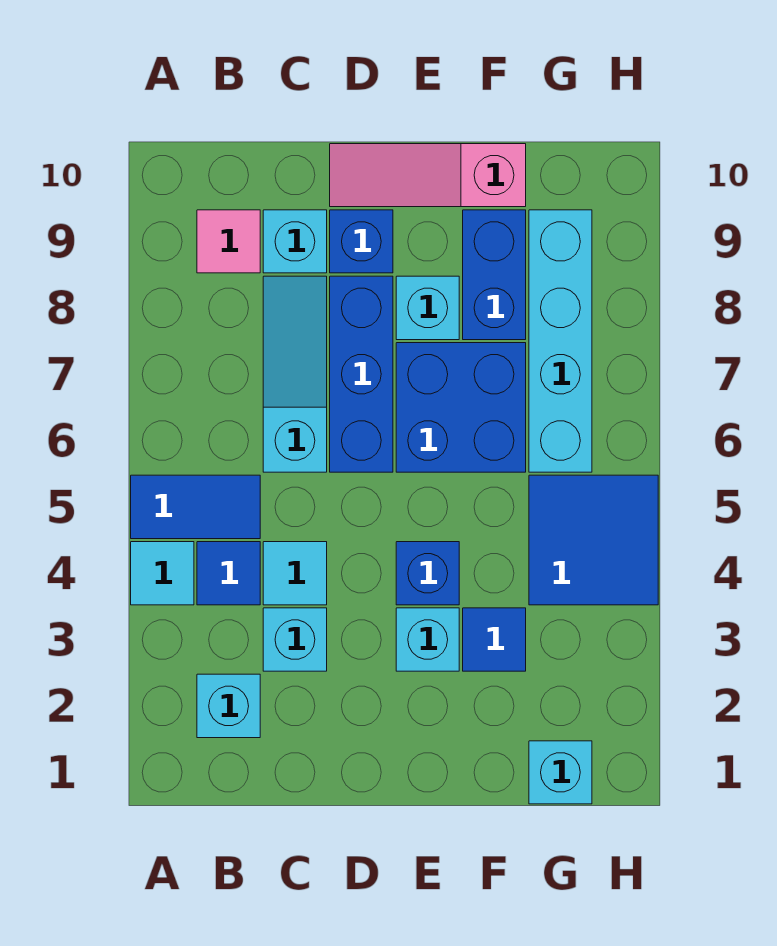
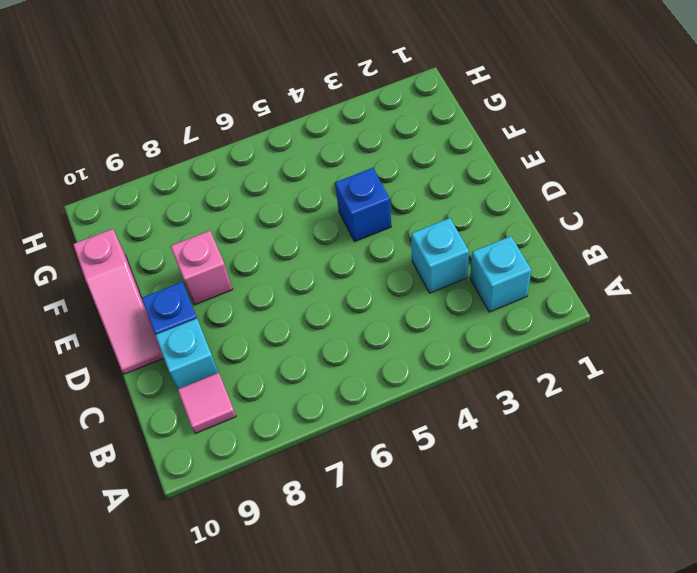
pink brick E8 level 1 -> cyan brick E8 level 1
none -> cyan tile A4 level 1
none -> blue tile A5:B5 level 1
none -> blue tile B4 level 1

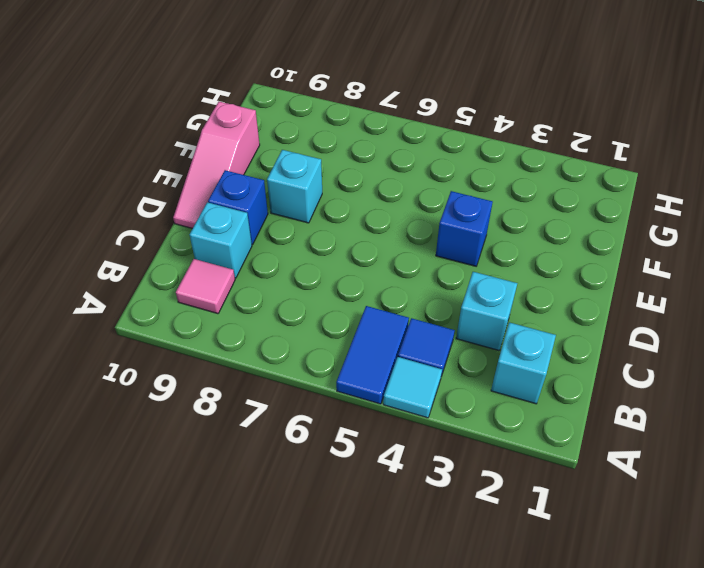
none -> cyan tile C4 level 1
none -> cyan slope C6:C8 level 1 top 6
none -> blue brick D6:D8 level 1

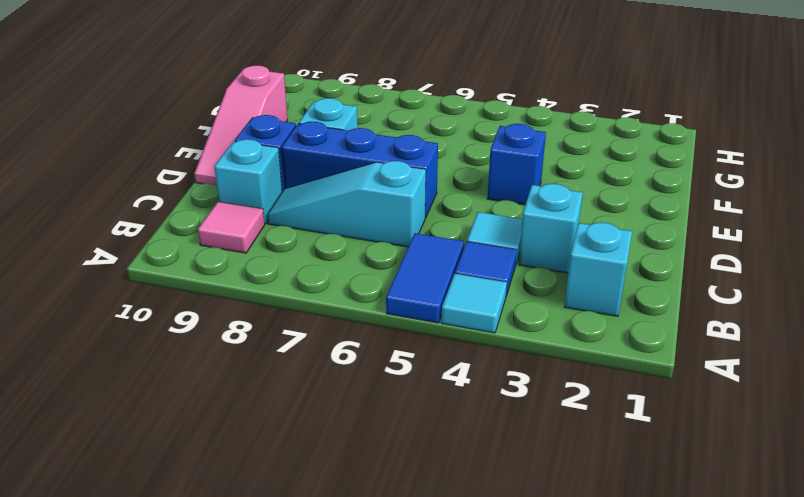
none -> cyan brick E3 level 1
none -> blue brick E6:F7 level 1
none -> blue tile F3 level 1

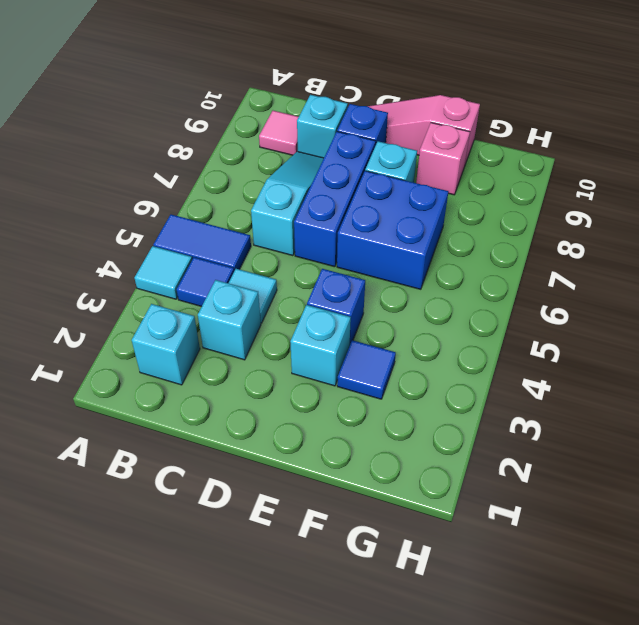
pink brick F9 level 1 -> blue brick F8:F9 level 1
none -> cyan brick G1 level 1
none -> blue tile G4:H5 level 1
none -> cyan brick G6:G9 level 1

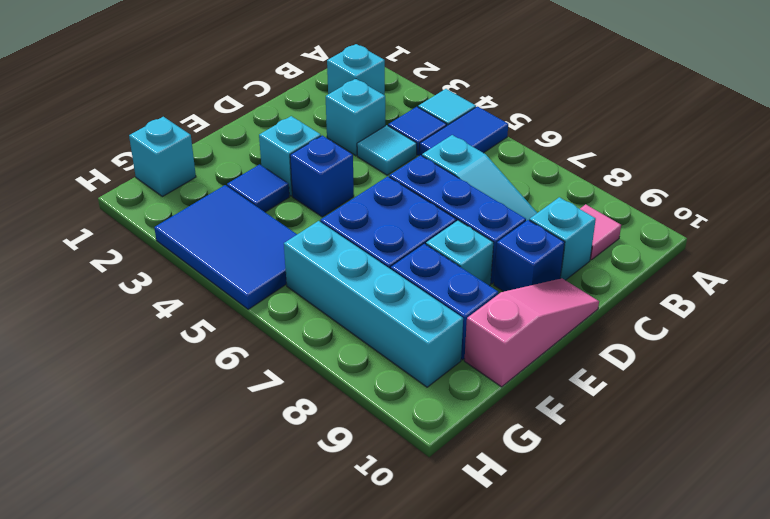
blue tile G3:H5 level 1 -> blue tile G4:H5 level 1

